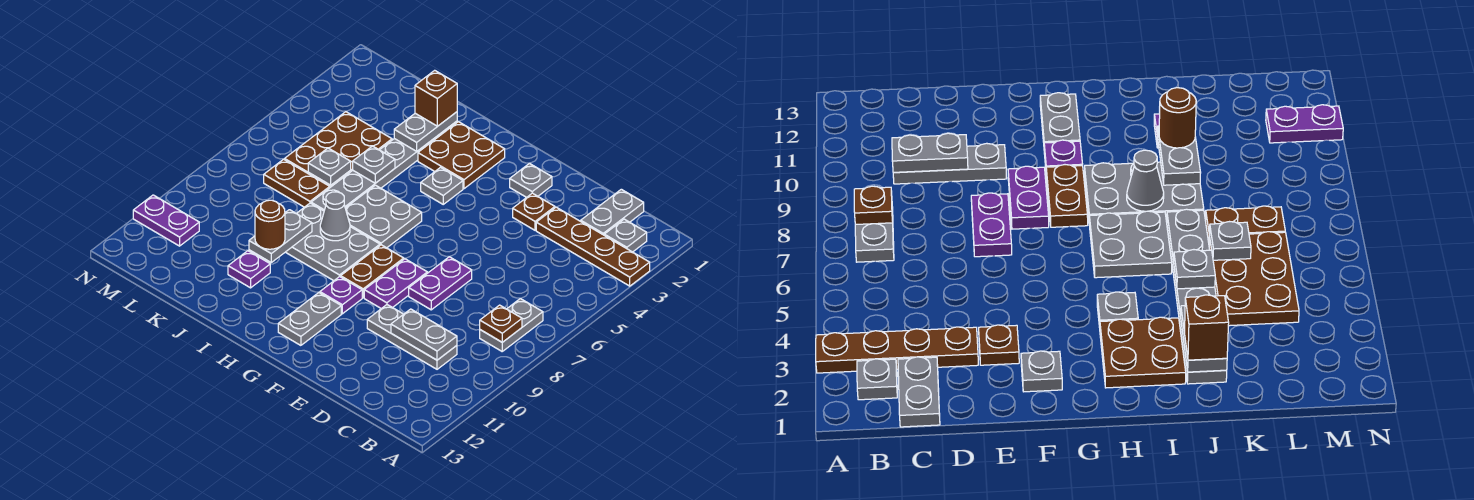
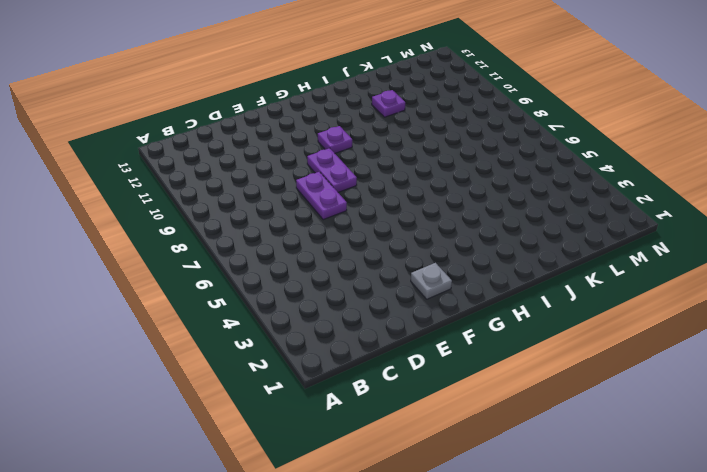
none -> brown plate A3:D3 level 1
none -> grey plate B2 level 1
none -> grey plate B7:B8 level 1
none -> grey plate C1:C2 level 1

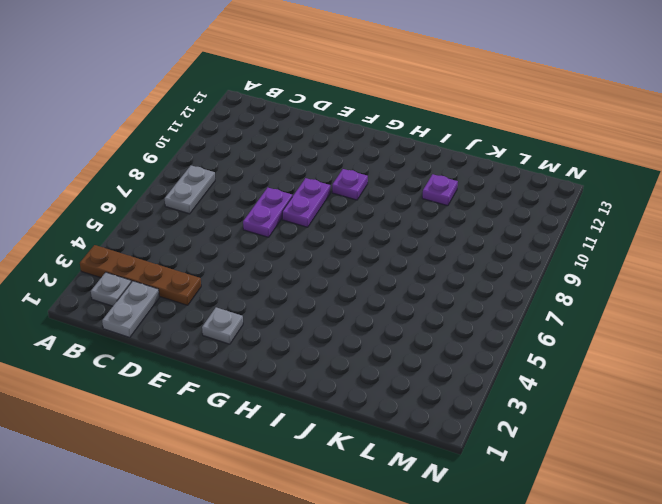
none -> grey plate C10:E10 level 1
none -> brown plate E3 level 1
none -> brown plate G8:G9 level 1
none -> grey plate G11:G12 level 1

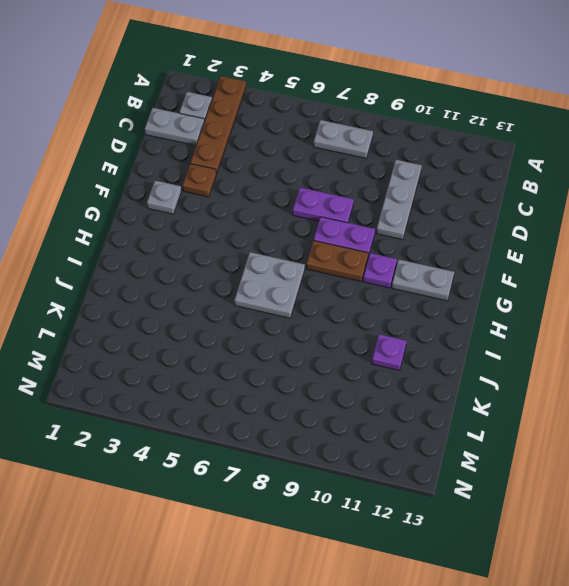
none -> brown plate H2:I3 level 1
none -> grey plate H4 level 1
none -> grey plate H8:J9 level 1
none -> grey plate J2:J7 level 1

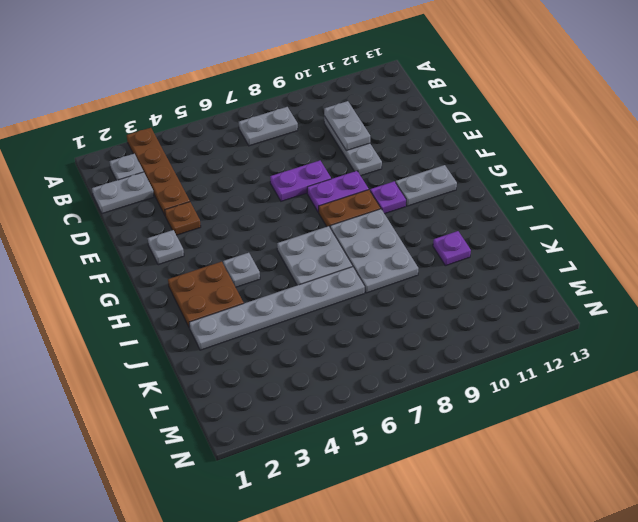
none -> brown plate K4:L6 level 1
none -> brown plate K7:L7 level 1
none -> purple plate M11:N11 level 1
none -> brown plate B8 level 2

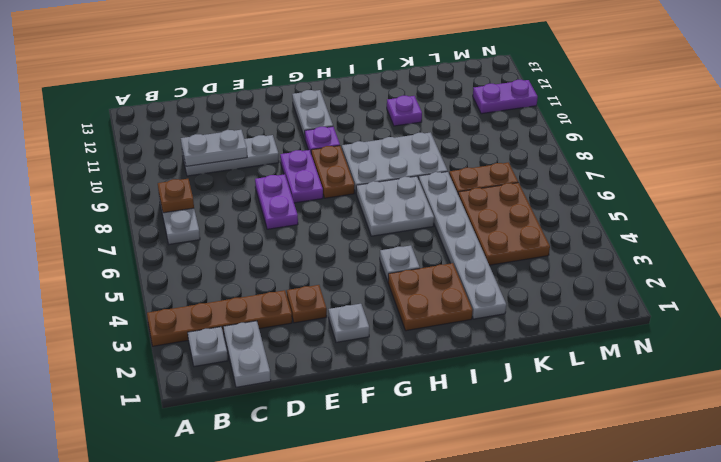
none -> grey cone I8 level 2
none -> grey plate J2:J3 level 2
none -> grey plate J5 level 2
none -> grey plate J9:J10 level 2

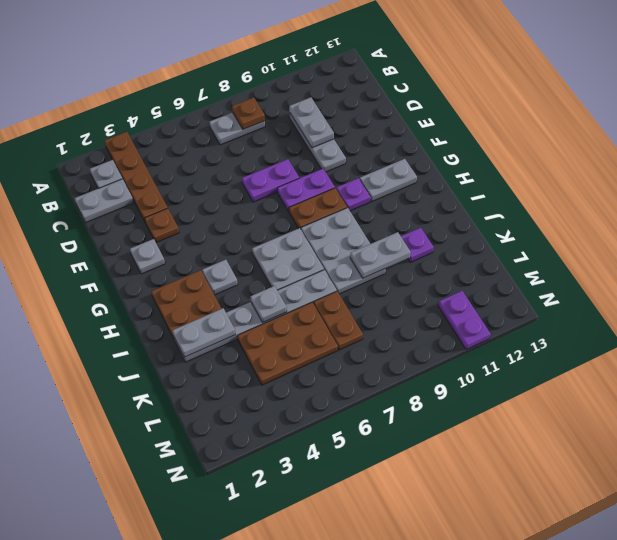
none -> grey cone I8 level 2
none -> grey plate K6 level 2
none -> brown brick J2 level 3
none -> brown round brick J10 level 3

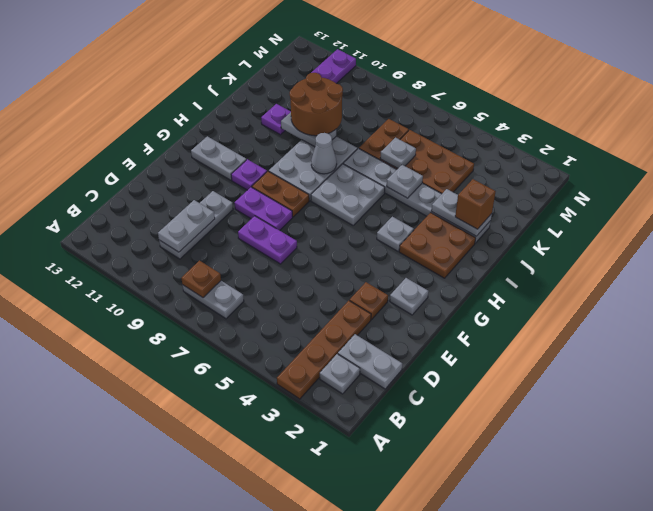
brown round brick J9:K10 level 3 -> brown round brick J10 level 3

